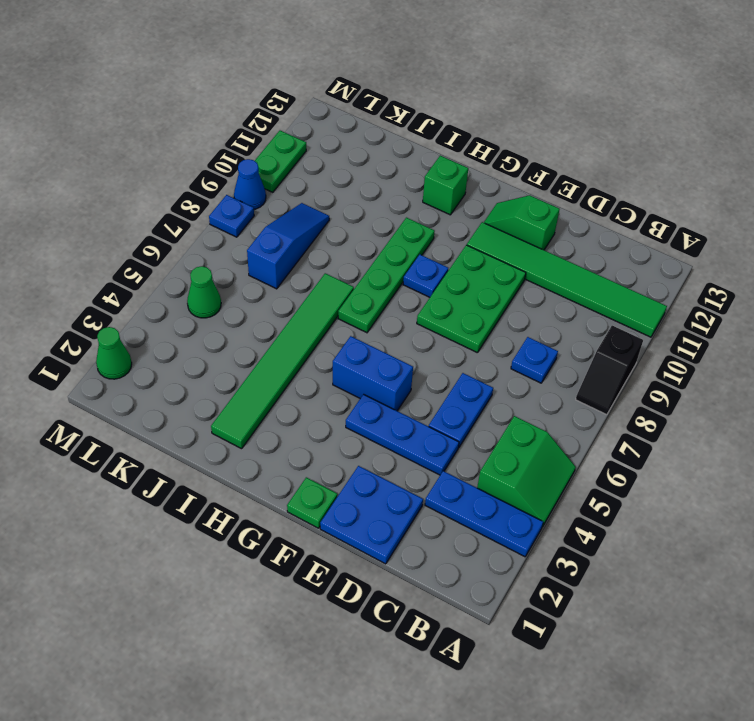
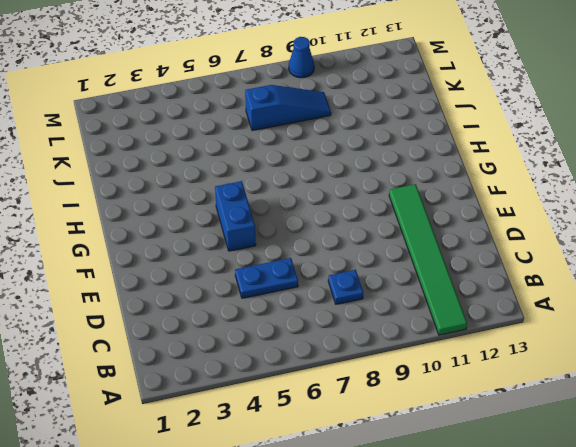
none -> blue plate A3:C3 level 1
none -> green slope A4:B5 level 1 top B
none -> black slope A8:A9 level 1 top 9

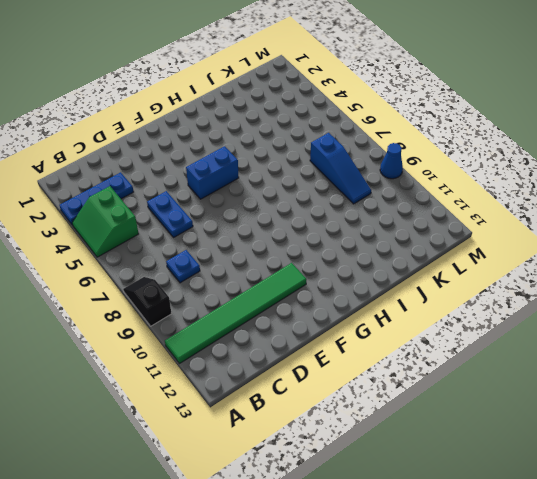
none -> blue plate D1:E2 level 1
none -> blue plate D4:F4 level 1
none -> green plate E8:F10 level 1

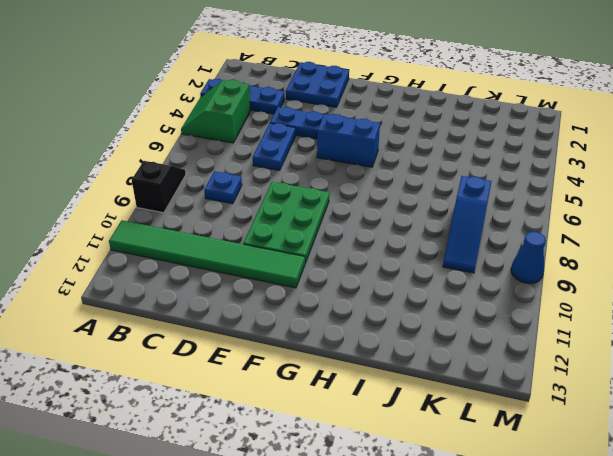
none -> green slope E12:F12 level 1 top E
none -> green plate F1 level 1
none -> blue plate G9 level 1

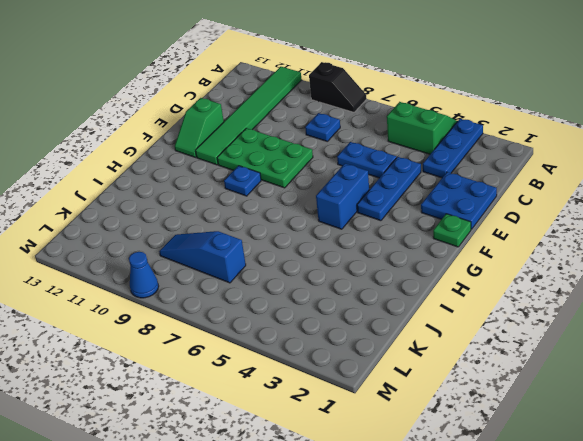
none -> green plate H7:H10 level 1
none -> green brick H12 level 1
none -> green tile I2:I7 level 1

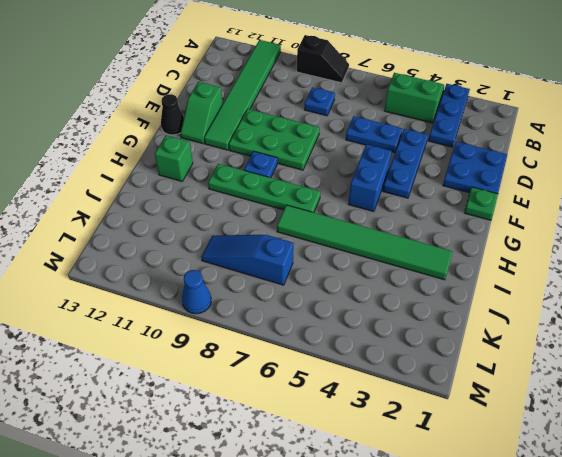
black cone F13 level 1 -> none
none -> green cone L5 level 1
none -> green cone M2 level 1
none -> blue plate M8 level 1

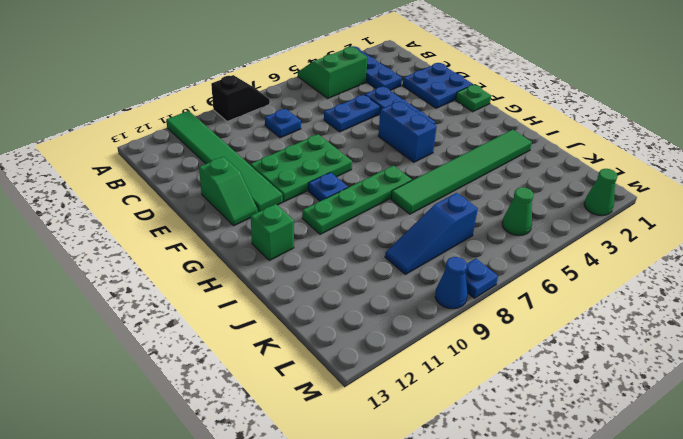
none -> green plate M10:M11 level 1

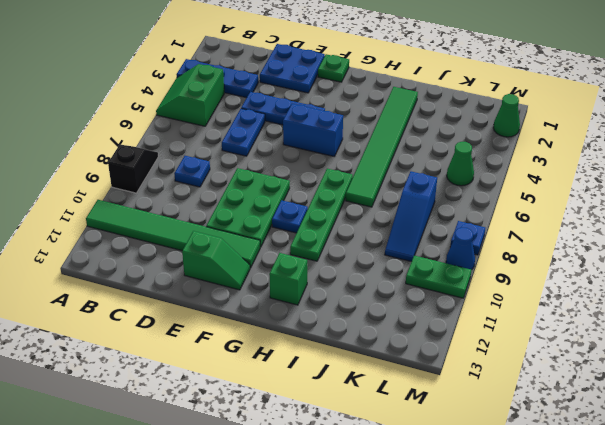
green plate L10:M10 level 1 -> green plate M10:M11 level 1

